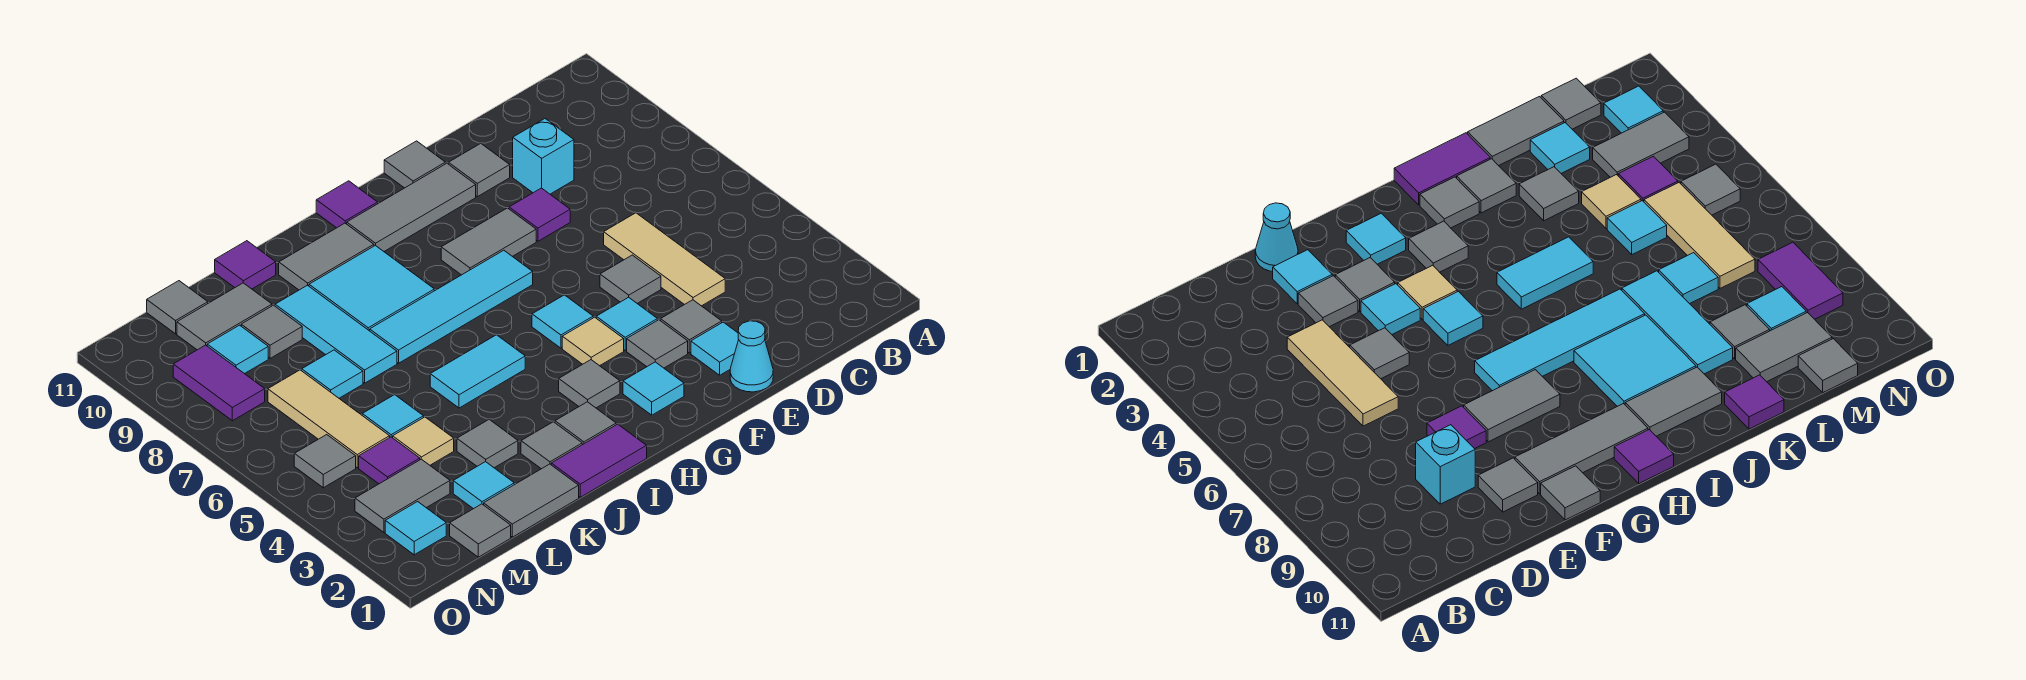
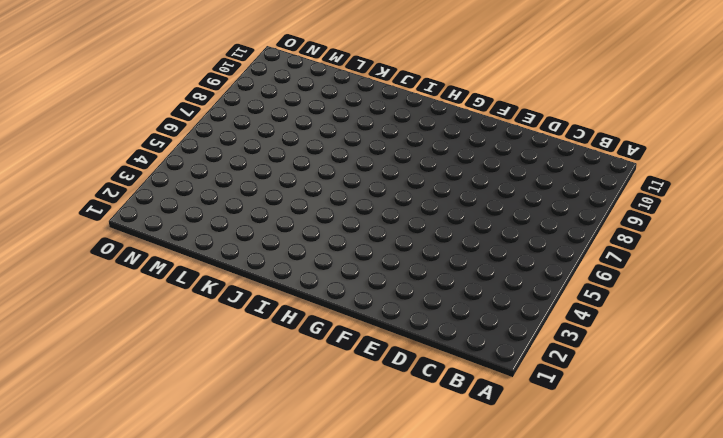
none -> tan tile D4:D6 level 1
none -> cyan brick D9 level 1
none -> cyan cone E1 level 1
none -> cyan tile E2 level 1

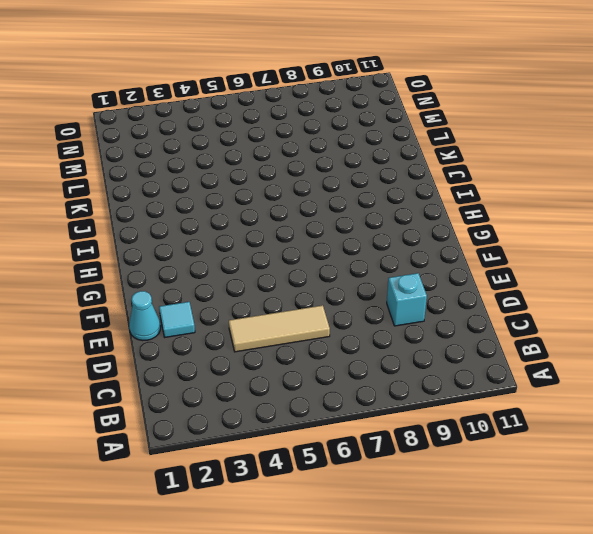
none -> grey tile E3 level 1
none -> grey tile E5 level 1
none -> purple tile E8 level 1
none -> grey tile E10 level 1

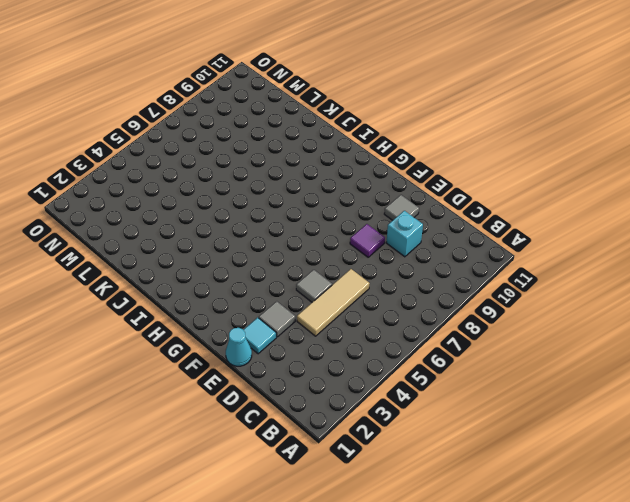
none -> grey tile F3 level 1
none -> cyan tile F4 level 1
none -> grey tile F8:G8 level 1
none -> grey tile F10:H10 level 1

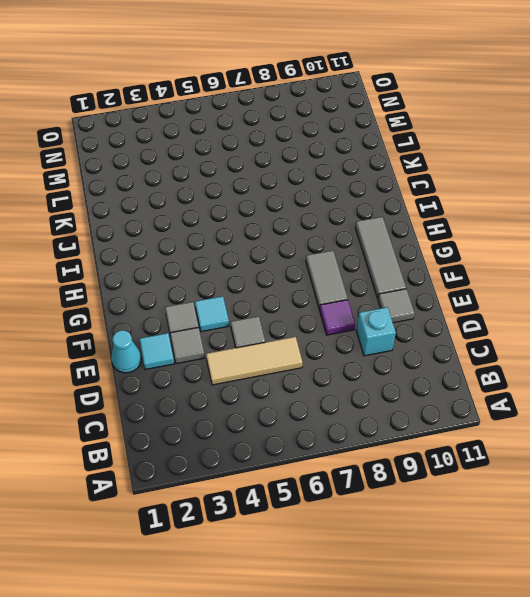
none -> grey tile F11 level 1
none -> cyan tile G2 level 1
none -> tan tile G4 level 1
none -> cyan tile G5 level 1

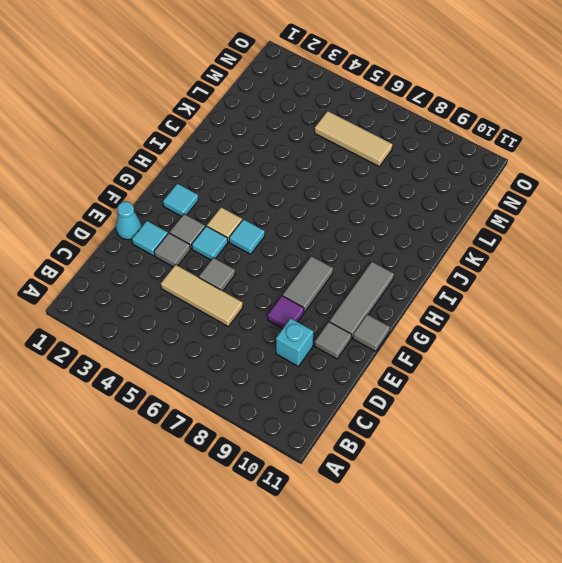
none -> cyan tile G7:J7 level 1
none -> grey tile H3 level 1
none -> purple tile H11 level 1
none -> purple tile I1:J1 level 1

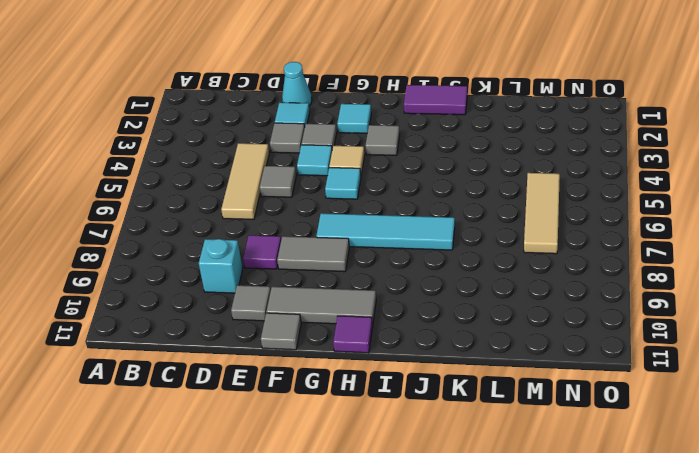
none -> grey tile I2 level 1
none -> cyan tile I5:J5 level 1
none -> cyan tile I8:J9 level 1
none -> grey tile I10:J10 level 1

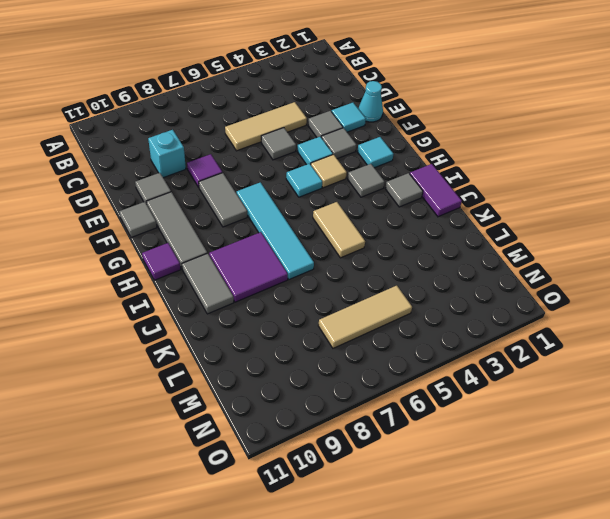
tan tile I5:J5 level 1 -> cyan tile I5:J5 level 1
purple tile I8:J9 level 1 -> cyan tile I8:J9 level 1
none -> grey tile J2 level 1
none -> grey tile K1:L1 level 1
none -> grey tile K3 level 1
none -> cyan tile K7:K9 level 1

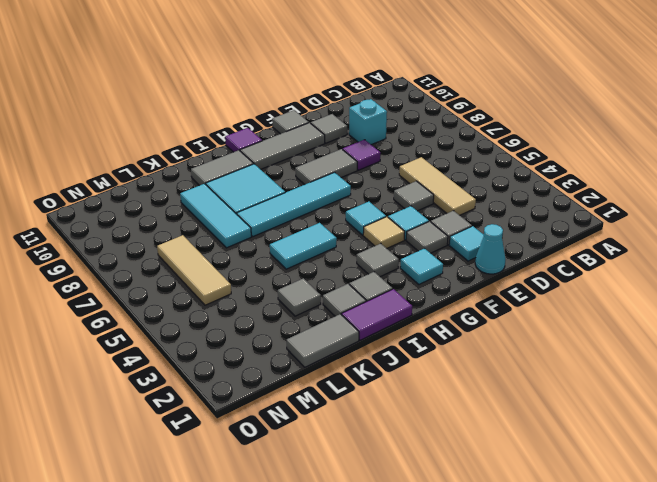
none -> purple tile K11 level 1
none -> cyan tile L2 level 1
none -> tan tile L4 level 1
none -> cyan tile L5 level 1

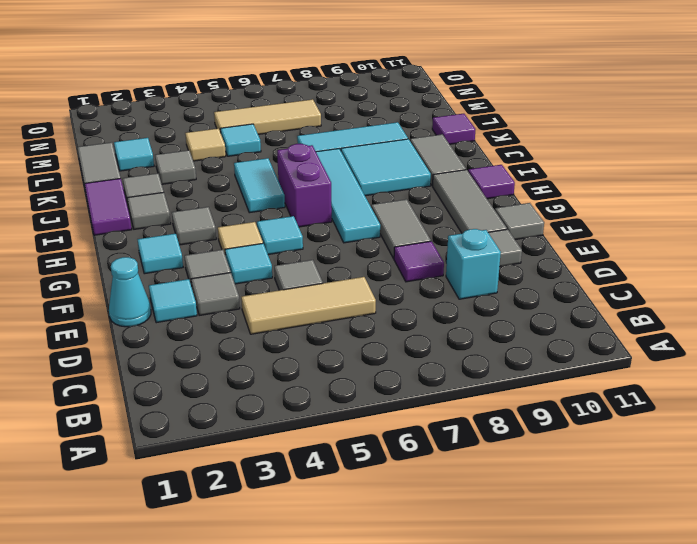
purple brick H6:I6 level 1 -> none
none -> cyan tile L7 level 1
none -> grey tile L9 level 1
none -> grey tile L10:M10 level 1
none -> grey tile M1 level 1

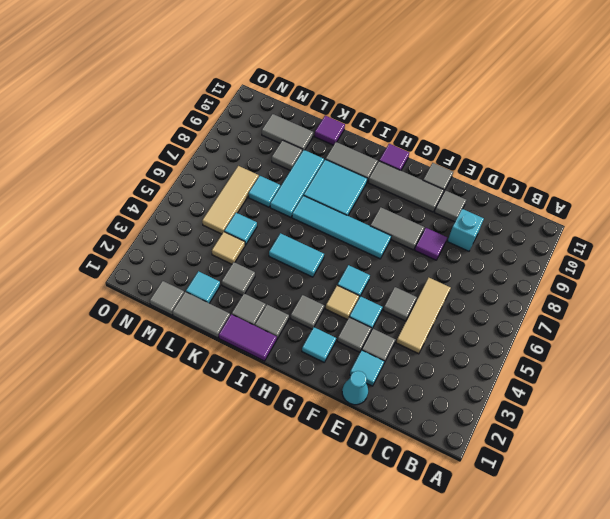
none -> grey tile M3:N3 level 1
none -> purple tile M4 level 1
none -> cyan tile M9 level 1
none -> grey tile M11 level 1

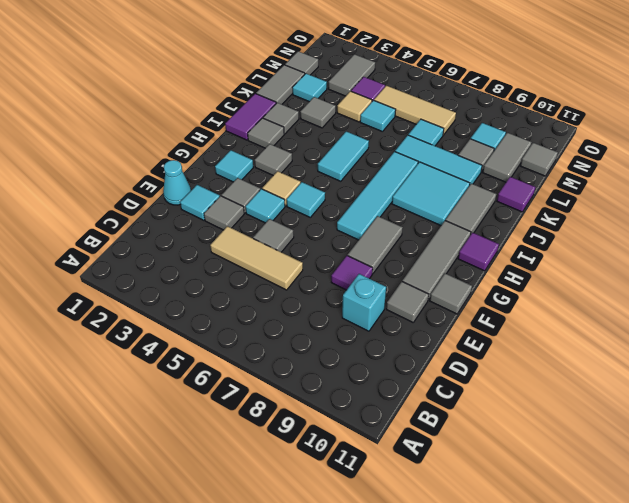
none -> cyan tile N2 level 1
none -> grey tile N5 level 1
none -> purple tile N8:N9 level 1

